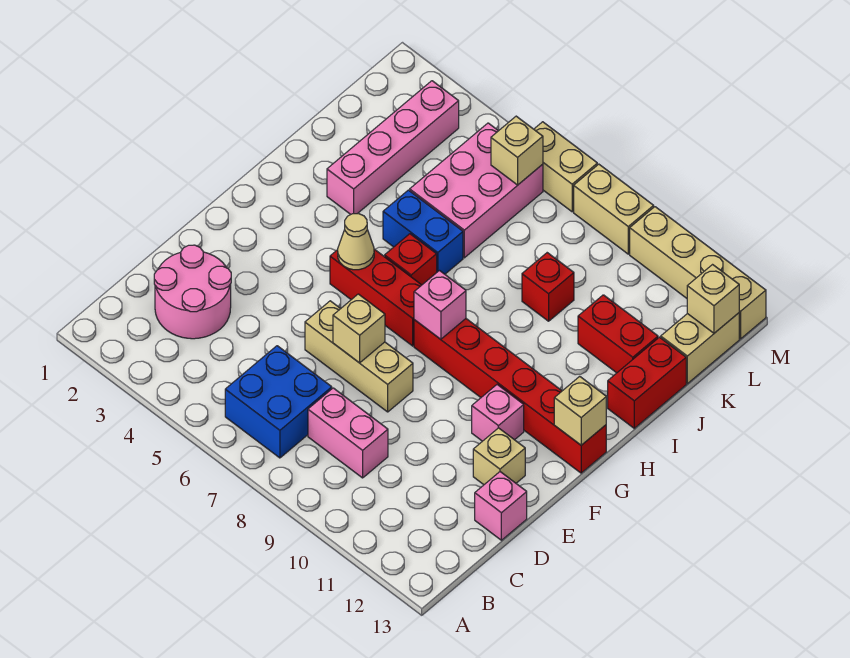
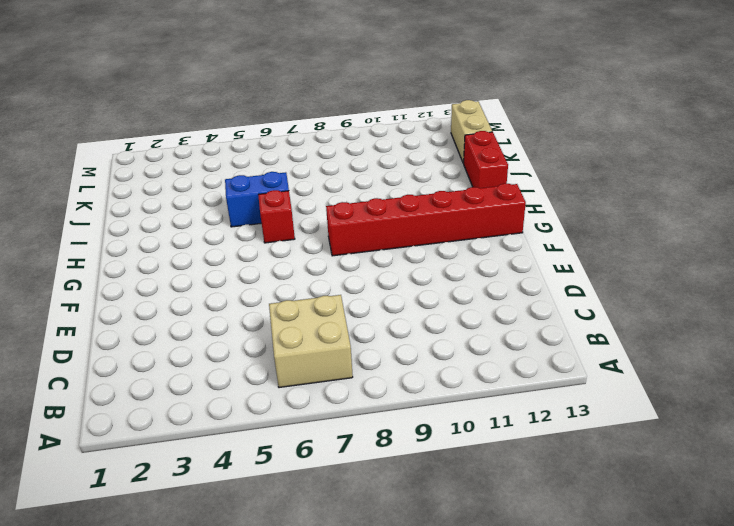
tan brick B6:C7 level 1 -> blue brick B6:C7 level 1
none -> pink round brick C2:D3 level 1
none -> pink brick C8:C9 level 1
none -> pink brick D13 level 1

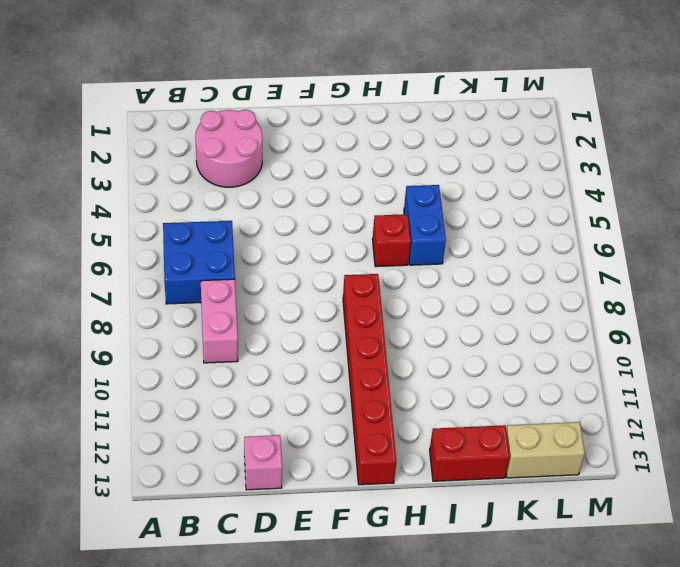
none -> tan brick E6:E8 level 1
none -> tan brick E12 level 1
none -> pink brick F11 level 1

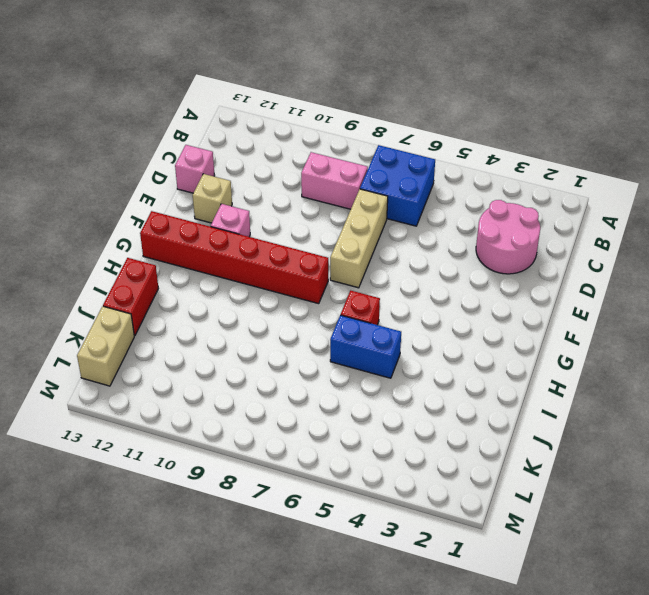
tan brick D7:F7 level 1 -> tan brick E6:E8 level 1
none -> red brick G5:G7 level 1
none -> pink brick I3:L3 level 1
none -> pink brick J5:L6 level 1

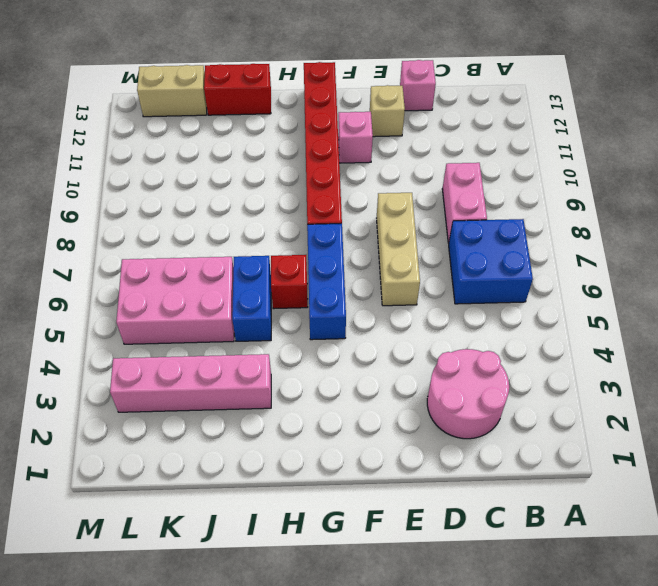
blue brick G5:G7 level 1 -> red brick G5:G7 level 1
none -> red brick J9 level 1
none -> red brick J11:J12 level 1
none -> tan brick M6:M7 level 1

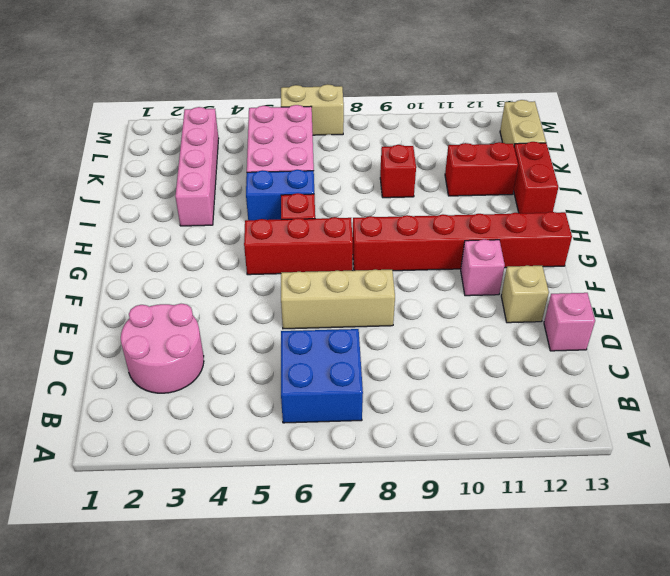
none -> pink brick C8:C9 level 1
none -> tan brick M8:M9 level 1
none -> tan brick M10:M13 level 1

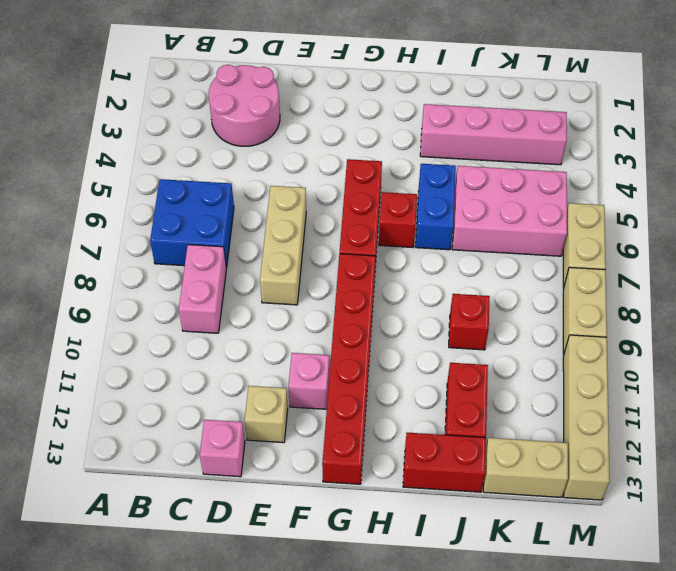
none -> tan brick E7 level 2
none -> tan cone G5 level 2
none -> pink brick G8 level 2

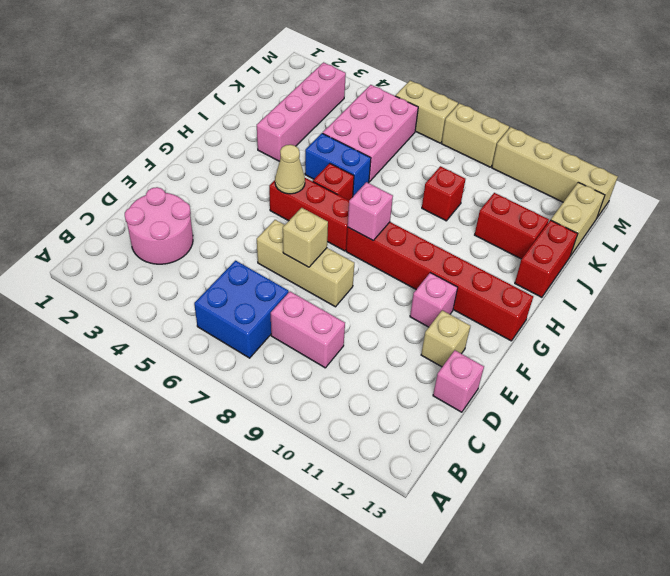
none -> tan brick G13 level 2
none -> tan brick L6 level 2
none -> tan brick L13 level 2

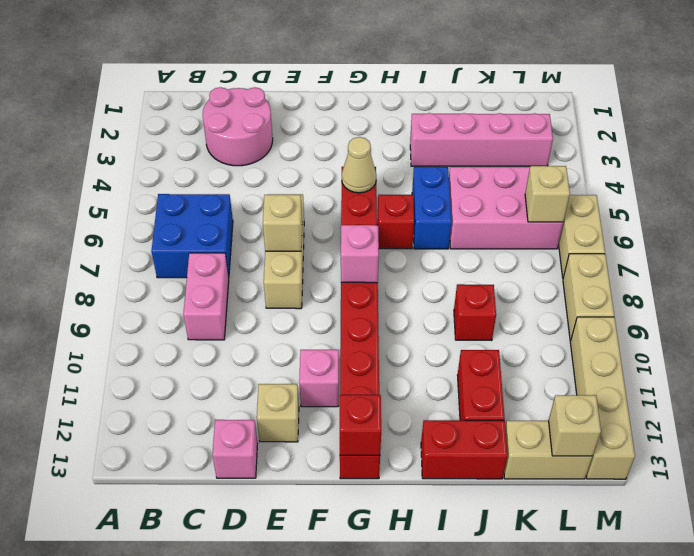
red brick G13 level 2 -> tan brick G13 level 2

